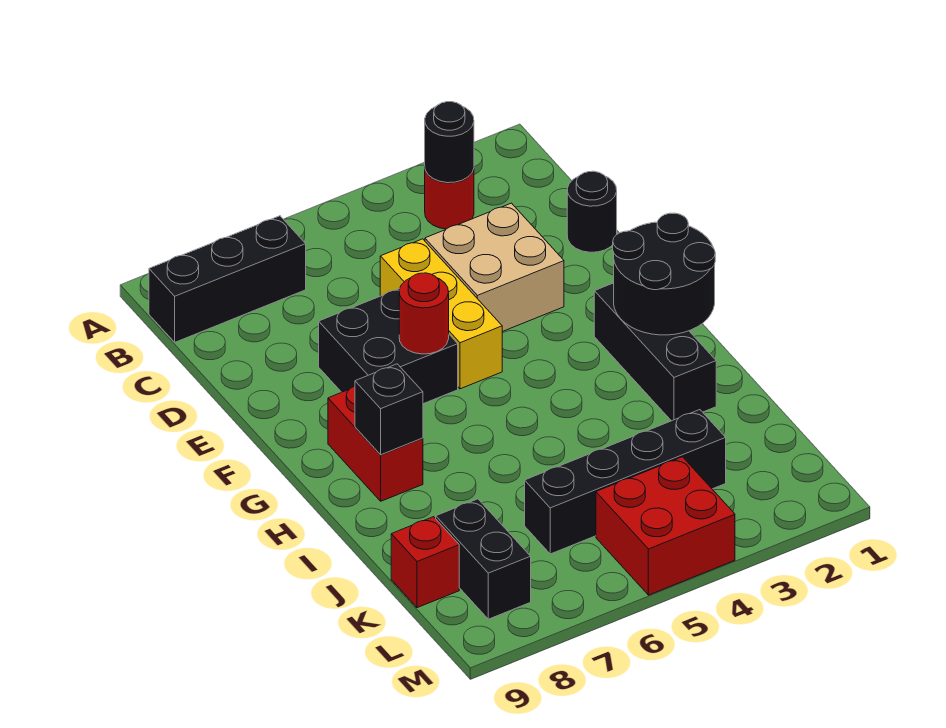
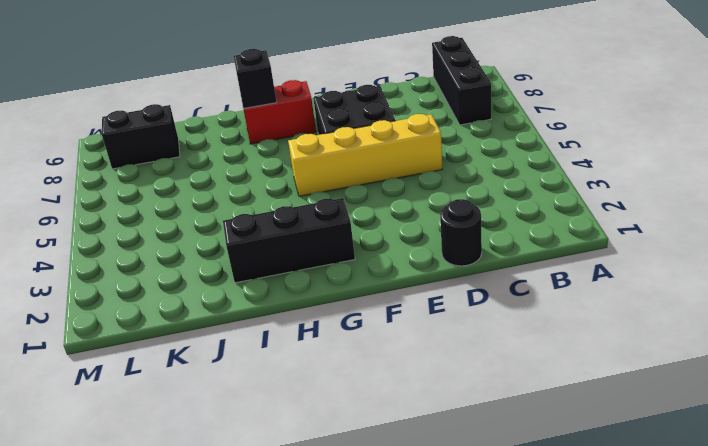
yellow brick D5:G5 level 1 -> yellow brick D5:F5 level 1
none -> red round brick B3 level 1
none -> tan brick D3:E4 level 1
none -> black brick K3:K6 level 1

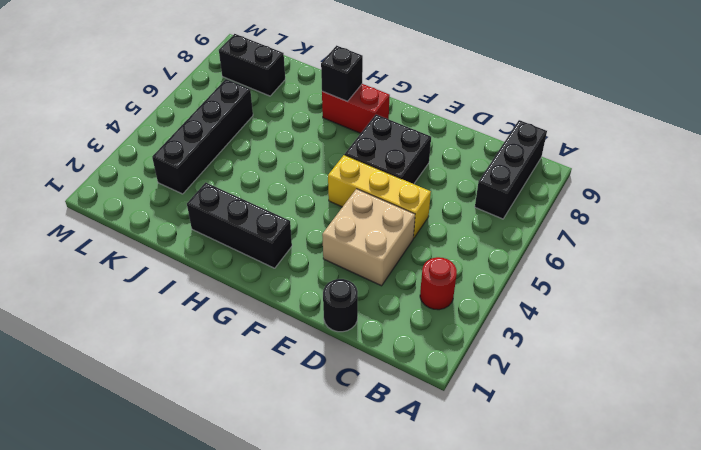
none -> red brick K9 level 1
none -> red brick L4:M5 level 1
none -> black round brick B3 level 2

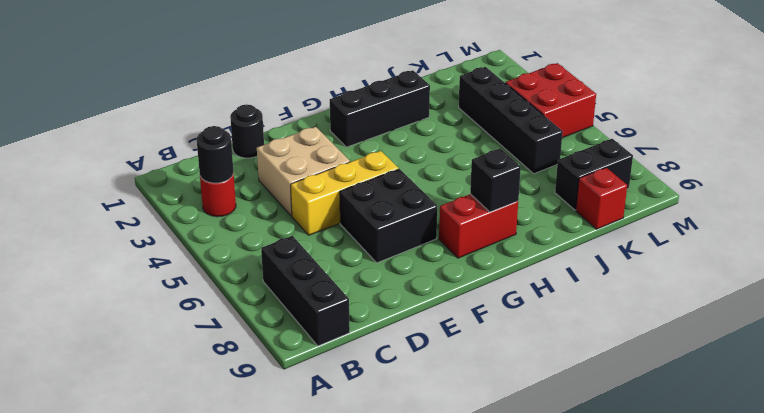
none -> red round brick F6 level 2
none -> black round brick G1:H2 level 2

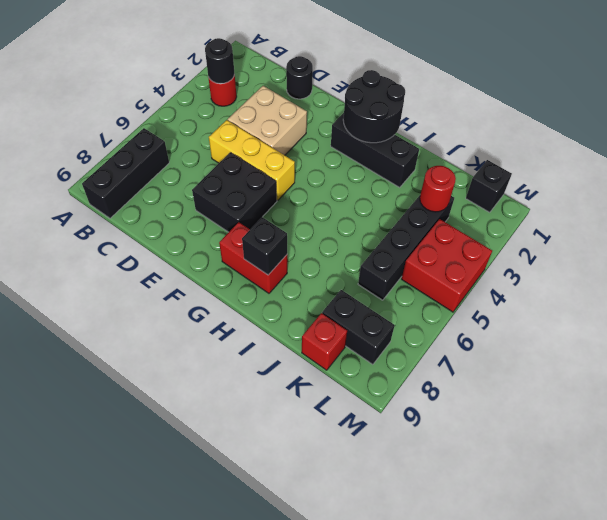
red round brick K3 level 2 -> red round brick F6 level 2
black brick L1 level 1 -> none

